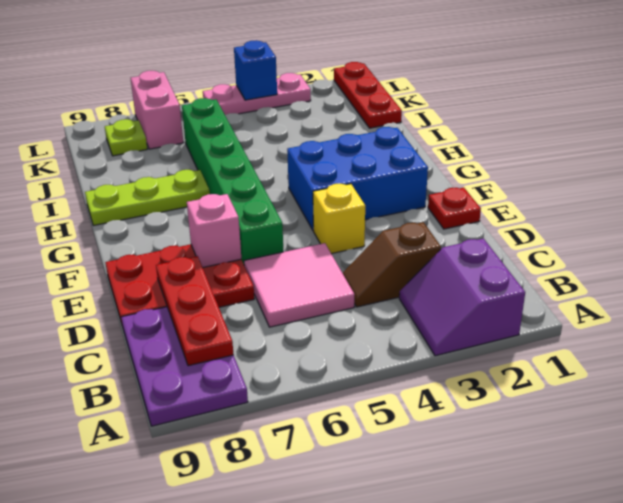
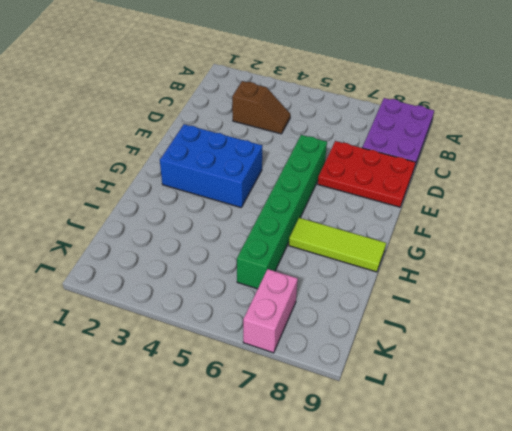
lime tile H7:H9 level 1 -> lime plate H7:H9 level 1
none -> purple slope A2:B3 level 1 top 2
none -> pink tile C5:D6 level 1
none -> red plate E1 level 1

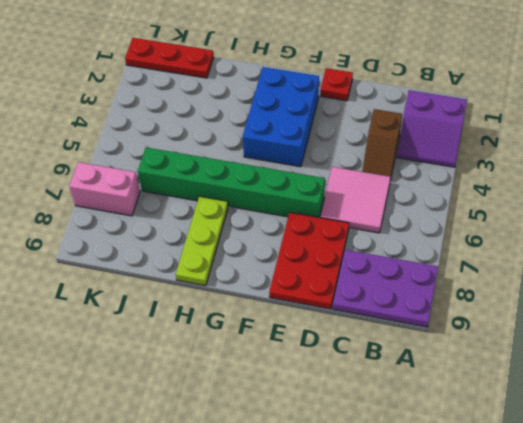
none -> yellow brick E4 level 1
none -> lime plate K8 level 1
none -> pink plate L3:L5 level 1

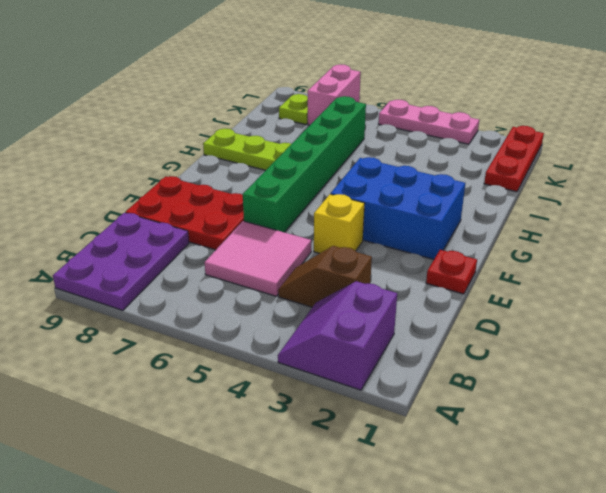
none -> red plate B8:D8 level 2
none -> pink brick E7 level 2
none -> blue brick L4 level 2

